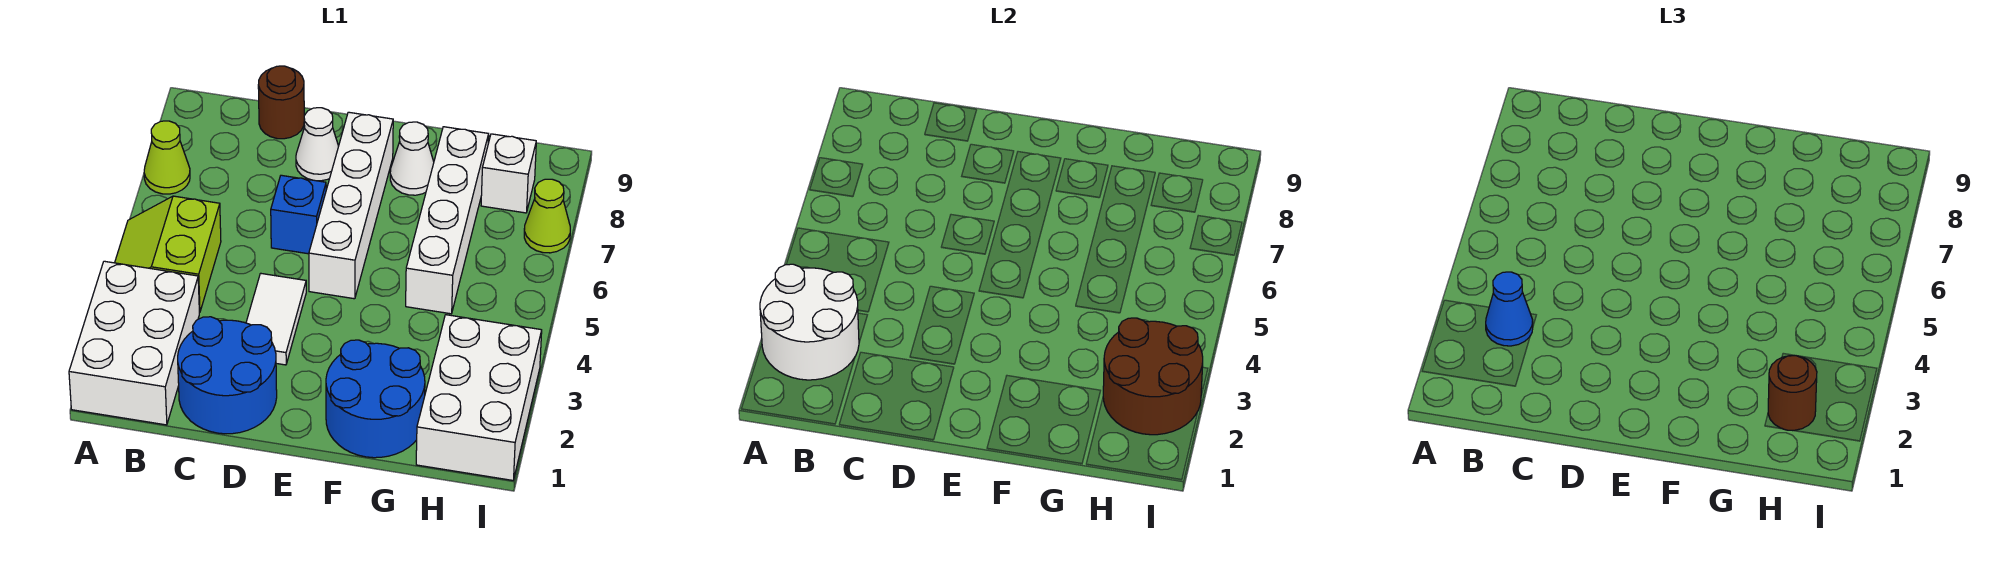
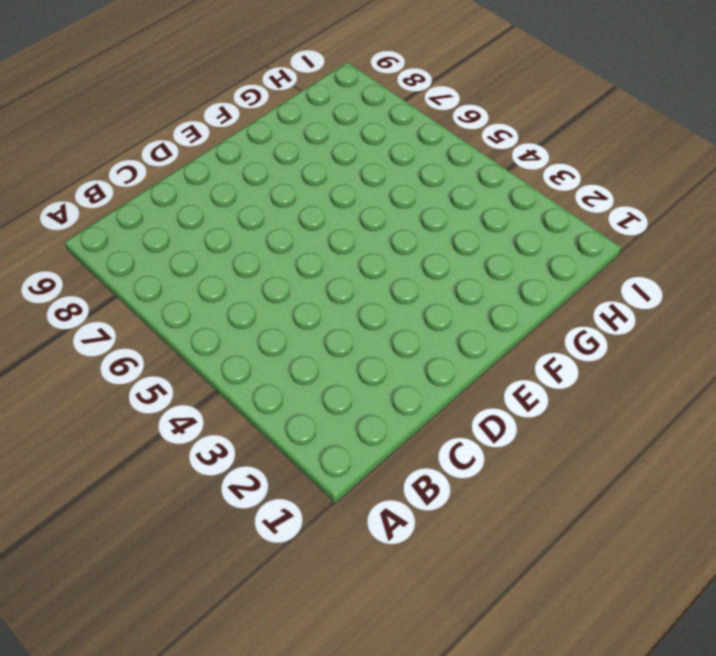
none -> white brick A1:B3 level 1
none -> lime slope A4:B5 level 1 top B
none -> lime cone A7 level 1

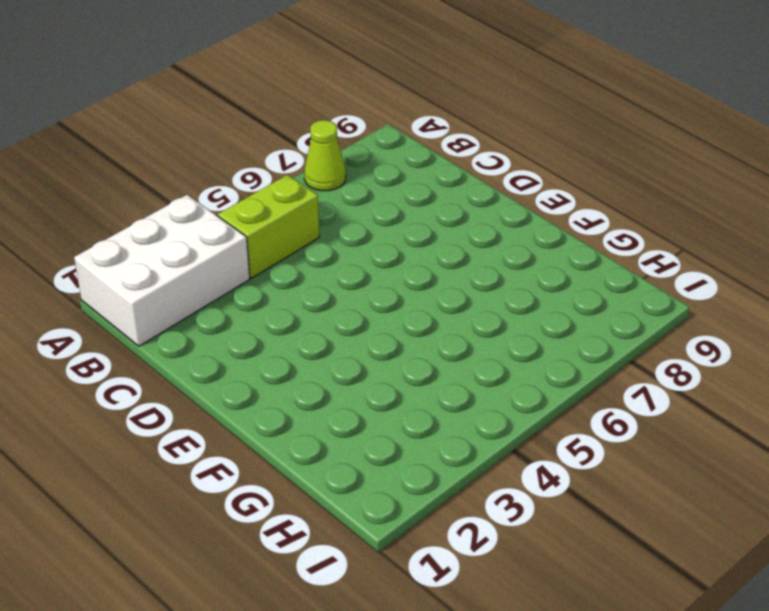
none -> blue round brick C1:D2 level 1
none -> brown round brick C9 level 1
none -> white tile D3:D4 level 1

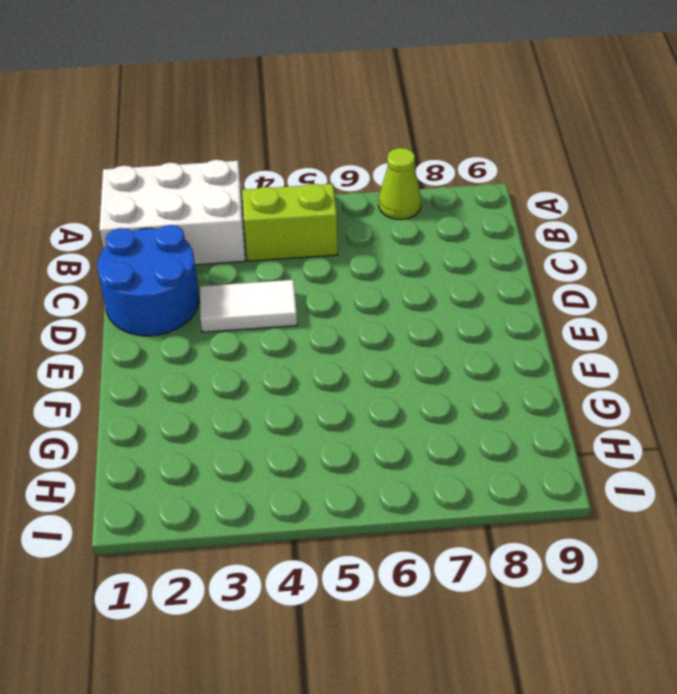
none -> brown round brick C9 level 1
none -> blue brick D6 level 1
none -> white cone D8 level 1

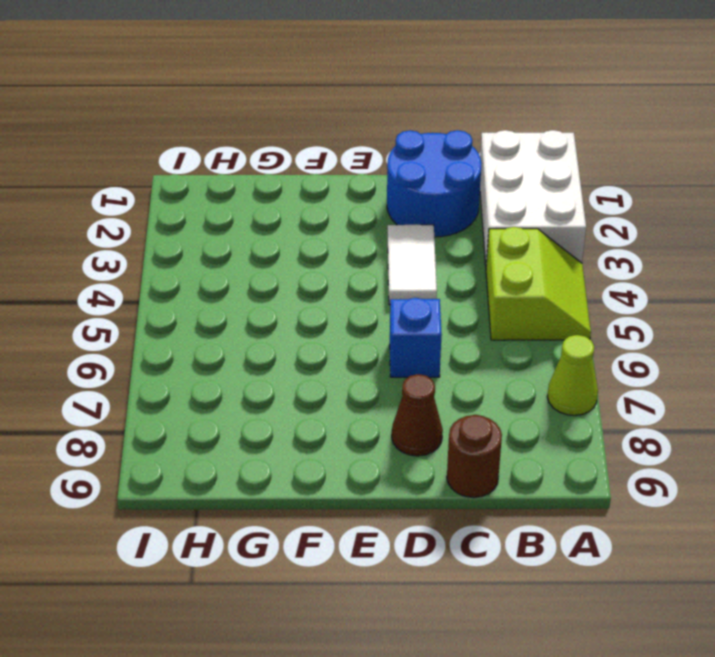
brown cone D8 level 1 -> white cone D8 level 1
none -> white brick E5:E8 level 1
none -> blue round brick F1:G2 level 1
none -> white cone F8 level 1

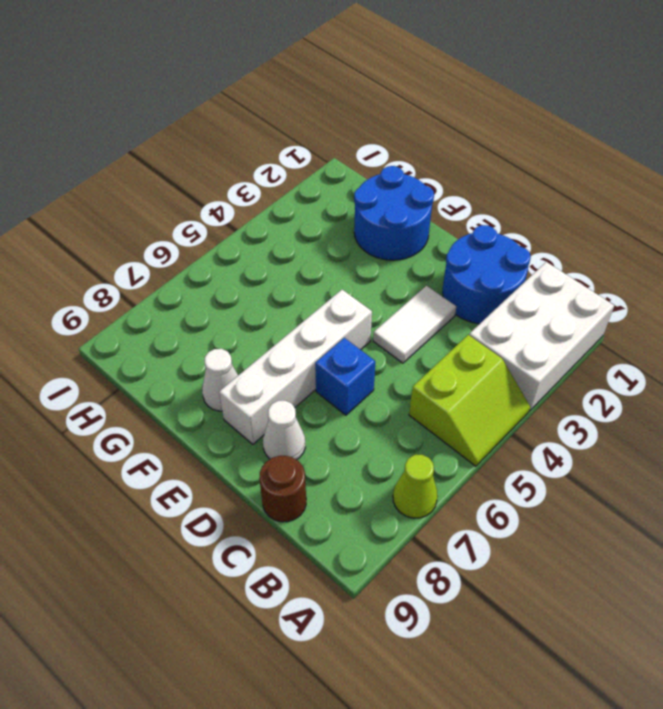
none -> white brick G5:G8 level 1
none -> white brick H1:I3 level 1
none -> white brick H8 level 1

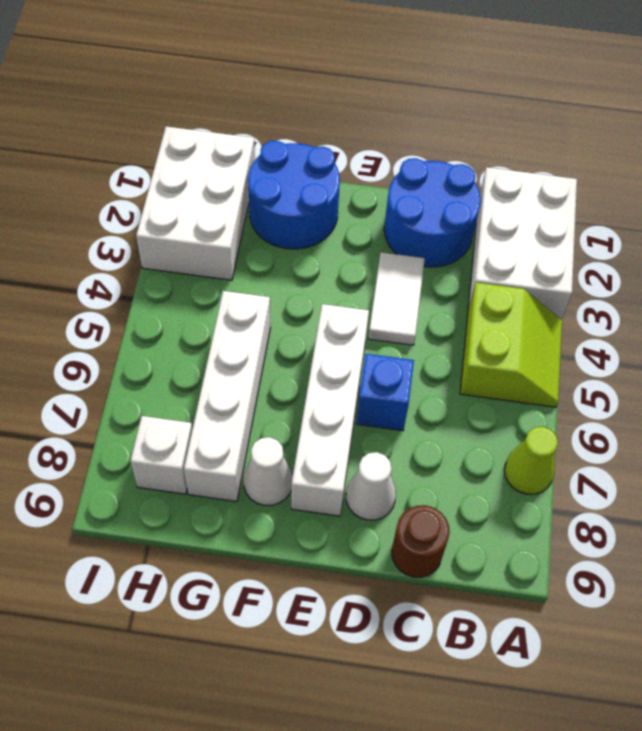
none -> lime cone I7 level 1
none -> white round brick A2:B3 level 2
none -> brown round brick H2:I3 level 2

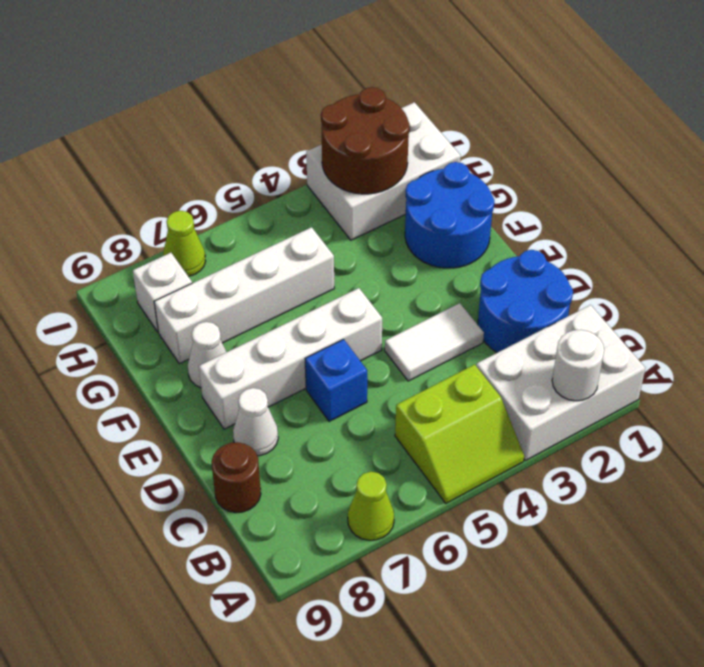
white round brick A2 level 2 -> white round brick A2:B3 level 2
none -> blue cone B3 level 3
none -> brown round brick H2 level 3

